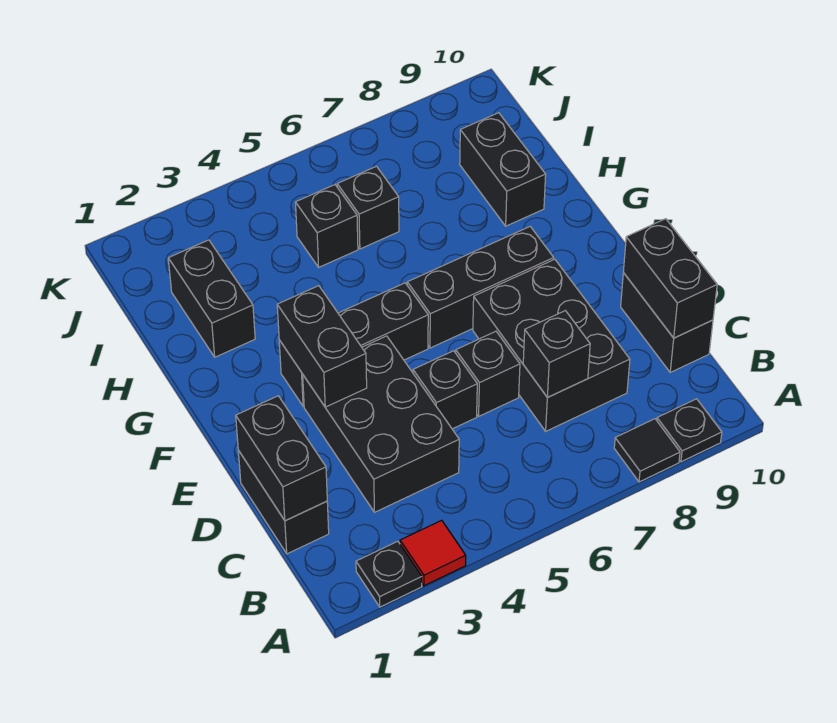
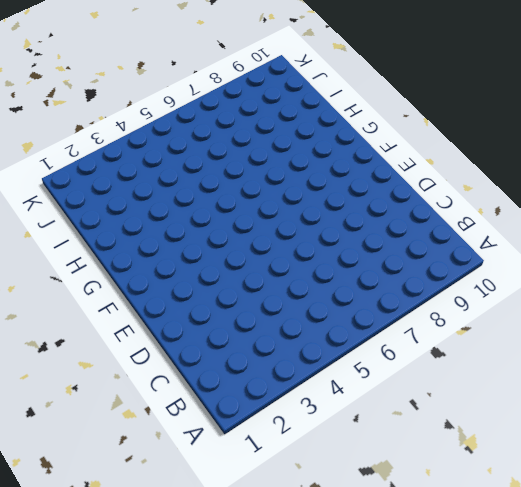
none -> black plate A2 level 1
none -> red tile A3 level 1
none -> black tile A8 level 1

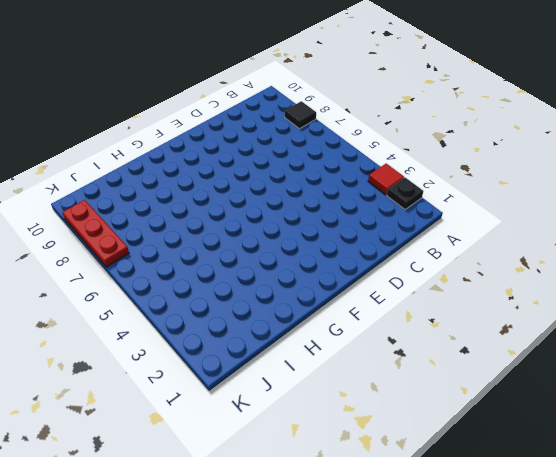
red plate K7:K9 level 1 -> none
none -> black plate A9 level 1
none -> black brick C1:D1 level 1
none -> black brick C3:E4 level 1

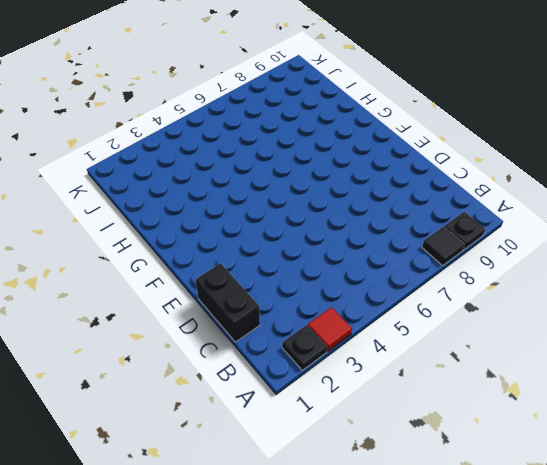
none -> black brick C3:E4 level 1
none -> black brick C7:E8 level 1
none -> black brick C10:D10 level 1

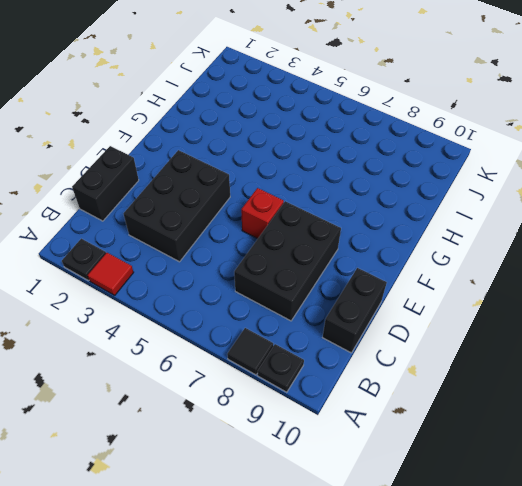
red brick E6 level 1 -> none
none -> black brick D5 level 1
none -> black brick D6 level 1
none -> black brick F3:F5 level 1

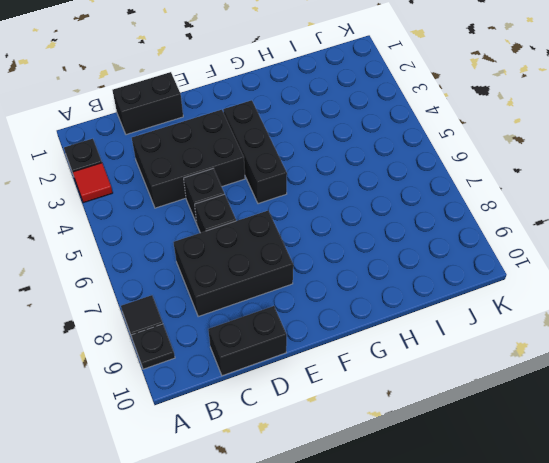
none -> black brick F6:F8 level 1
none -> black brick H2:I2 level 1
none -> black brick H9:I9 level 1

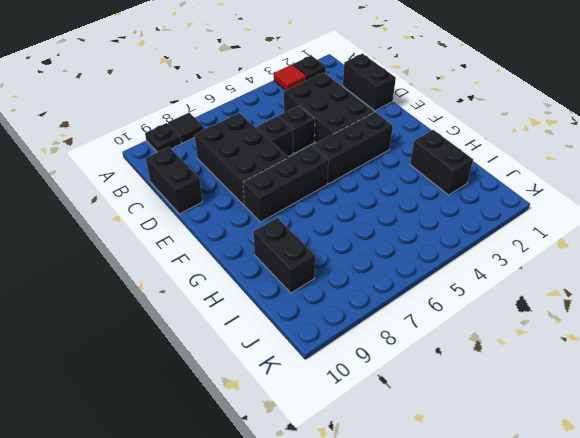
none -> black brick I5 level 1
none -> black brick I6 level 1
none -> black brick C1:D1 level 2

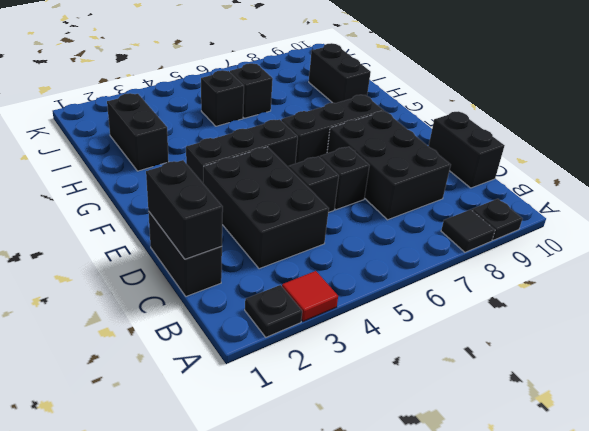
none -> black brick C7 level 2
none -> black brick C10:D10 level 2
none -> black brick E3:F3 level 2

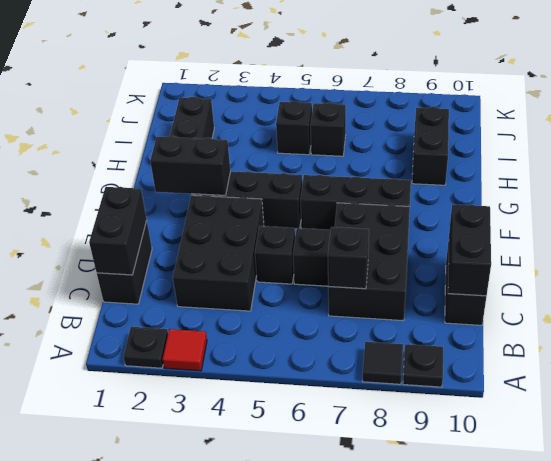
black brick F2:F3 level 2 -> black brick E3:F3 level 2

